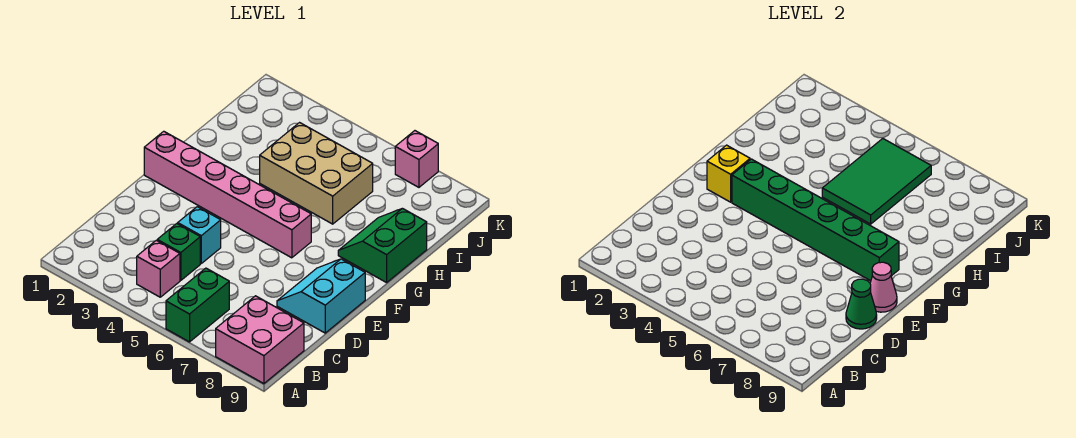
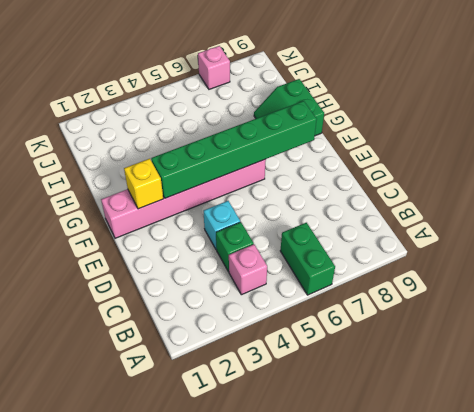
none -> pink brick A8:B9 level 1
none -> cyan slope D8:E9 level 1 top 9
none -> tan brick H4:I6 level 1

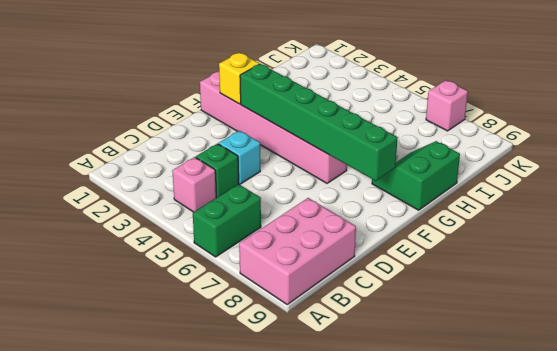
pink brick A8:C9 level 1 -> pink brick A8:B9 level 1
none -> cyan slope D8:E9 level 1 top 9
none -> tan brick H4:I6 level 1
none -> green cone D9 level 2

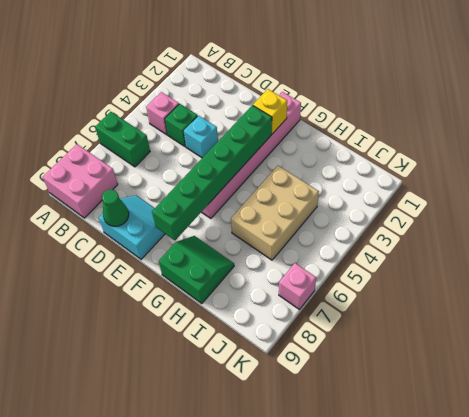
none -> pink cone E9 level 2
none -> green tile H5:J6 level 2

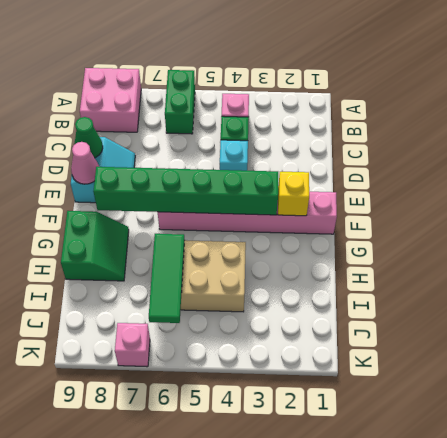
green tile H6:J6 level 2 -> green tile H5:J6 level 2

